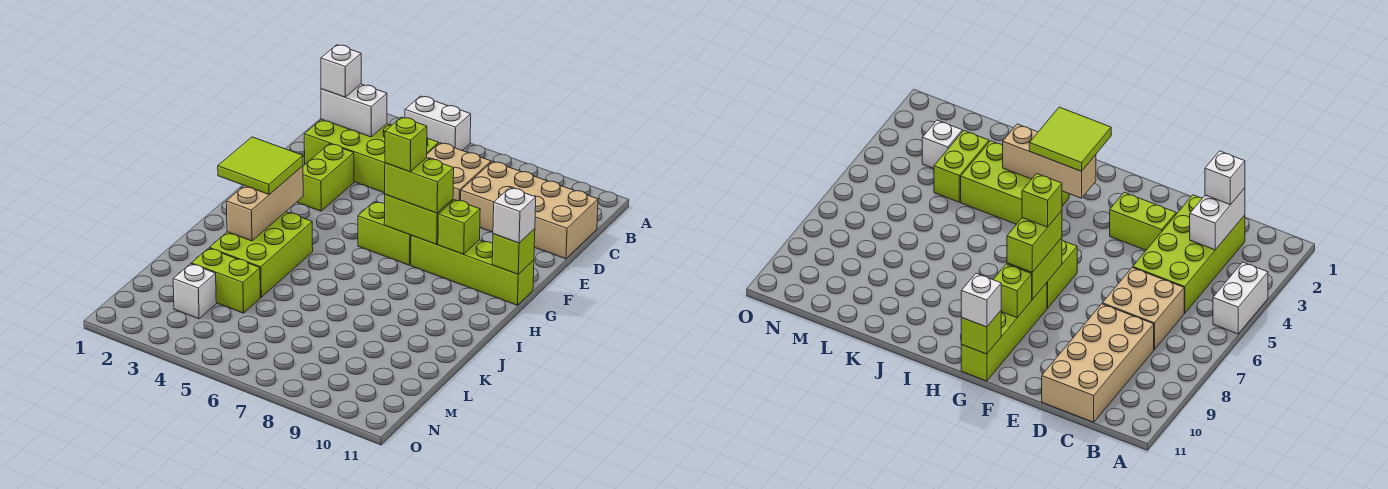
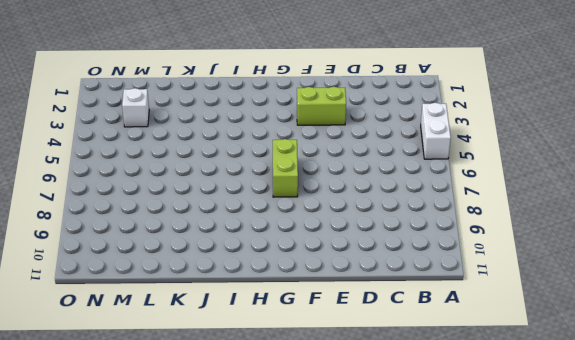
none -> lime brick C2:D5 level 1
none -> tan brick C6:D7 level 1
none -> tan brick C8:D11 level 1

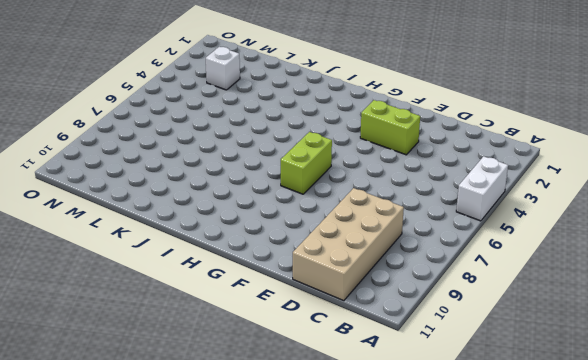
none -> lime brick C2:D5 level 1
none -> tan brick C6:D7 level 1
none -> lime brick G8:G11 level 1

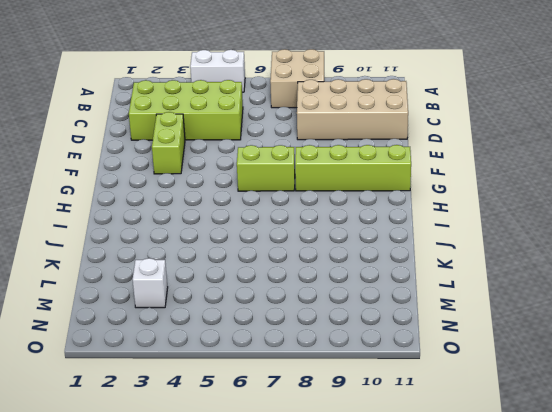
tan brick A7:B8 level 1 -> tan brick C6:D7 level 1
none -> lime brick I3:K4 level 1
none -> lime brick L3:L4 level 1
none -> white brick C2:C3 level 2

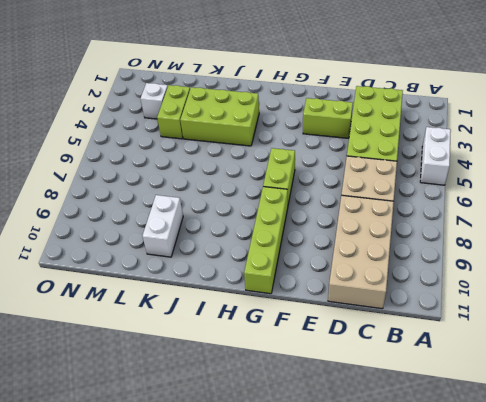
white brick K9:K10 level 1 -> white brick C2:C3 level 2
none -> lime brick G7:G8 level 2
none -> lime brick G9 level 2
none -> lime brick G11 level 2

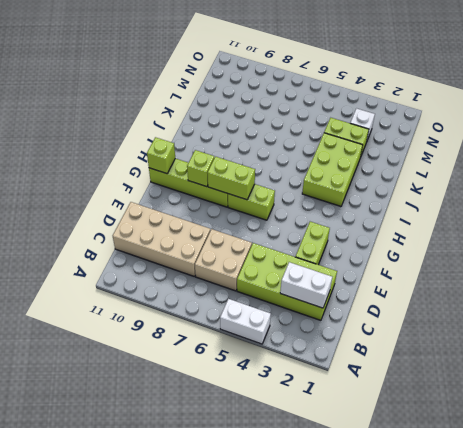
none -> tan brick H3:J3 level 2
none -> white brick C2 level 3
none -> lime brick G7:G8 level 3

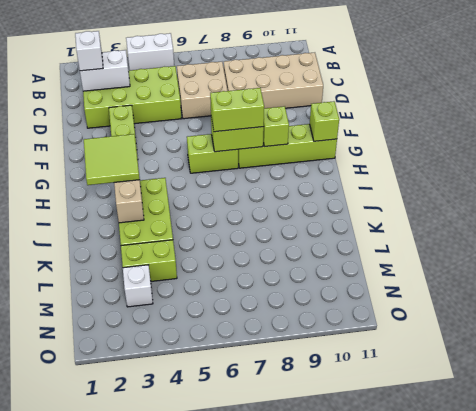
none -> white brick G11 level 3
none -> lime brick G7 level 4

